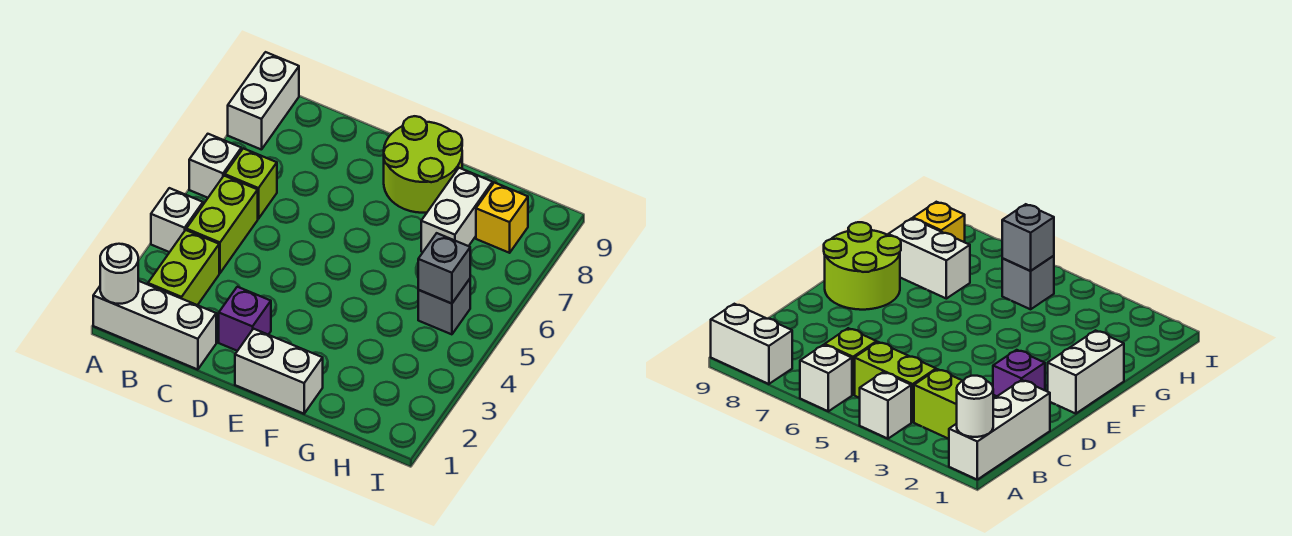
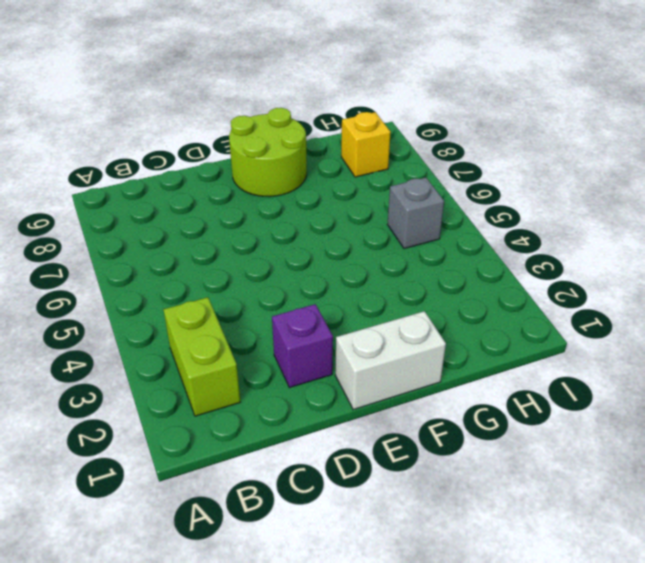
none -> white brick A1:C1 level 1
none -> white brick A4 level 1
none -> white brick A6 level 1

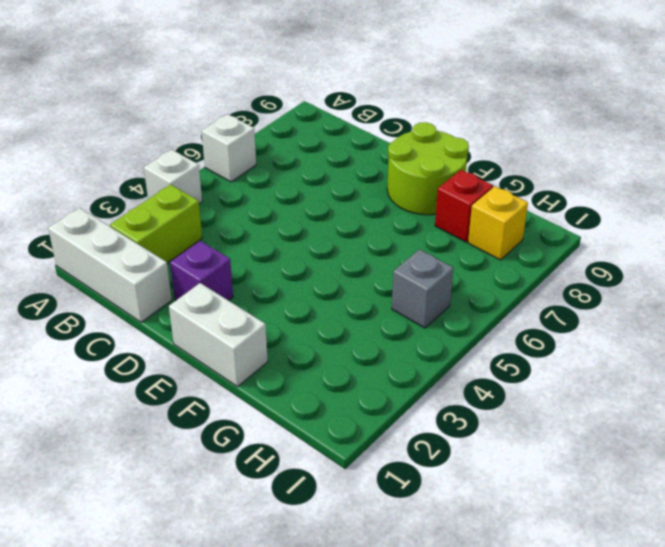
red brick G8 level 1 -> white brick G7:G8 level 1
none -> white brick A8:A9 level 1
none -> lime brick B4:B5 level 1
none -> lime brick B6 level 1

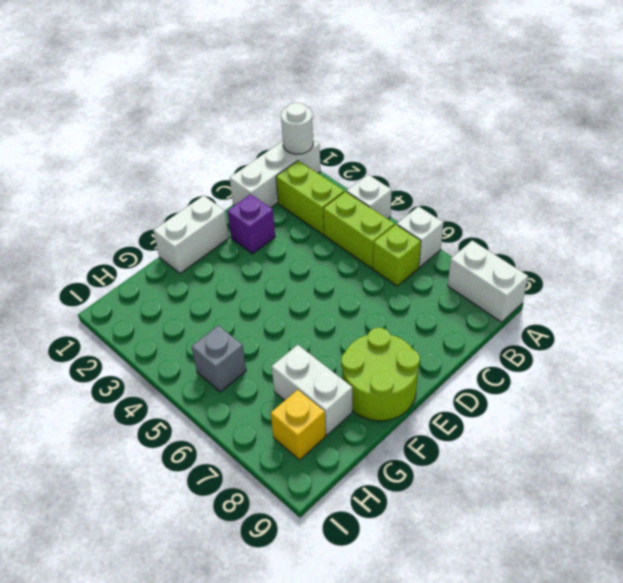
none -> grey brick H5 level 2

